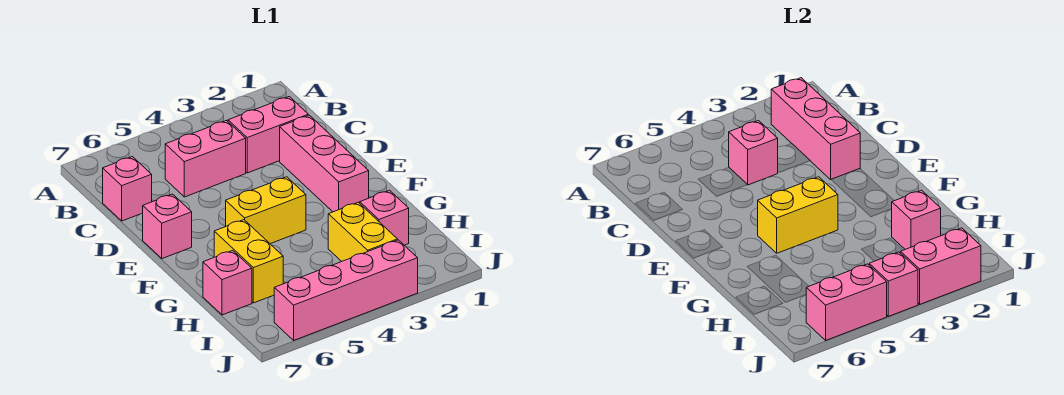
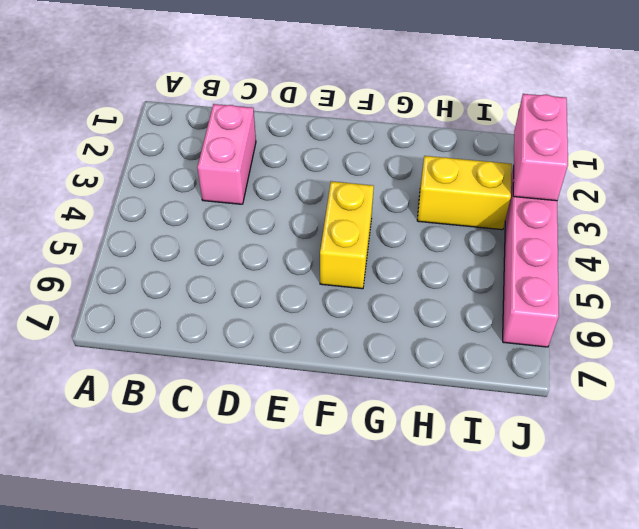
none -> pink brick C4:C5 level 1
none -> pink brick C7 level 1
none -> pink brick D2:F2 level 1

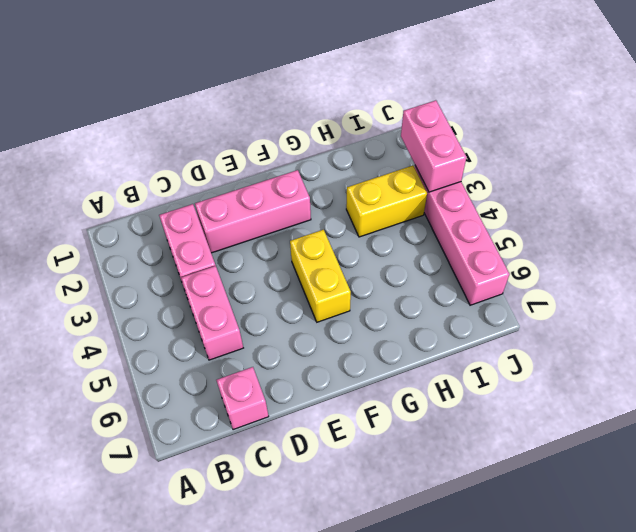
none -> pink brick E7 level 1
none -> yellow brick G6:H6 level 1
none -> pink brick H2 level 1

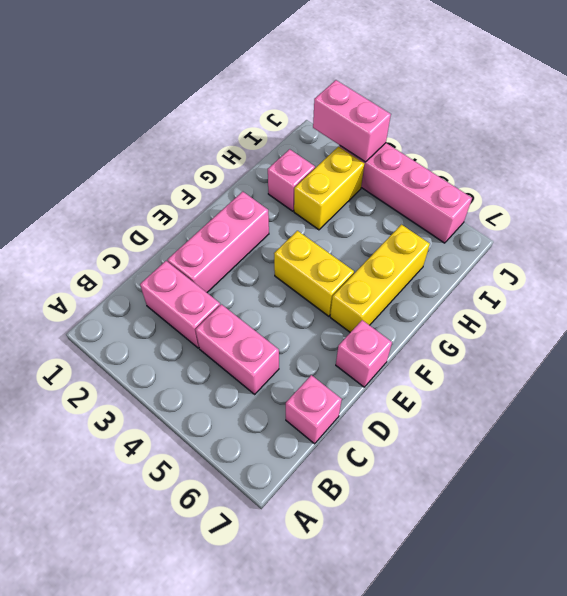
yellow brick F6:H6 level 1 -> yellow brick G6:H6 level 1
none -> pink brick H7 level 1
none -> pink brick B2:D2 level 2
none -> pink brick C4 level 2

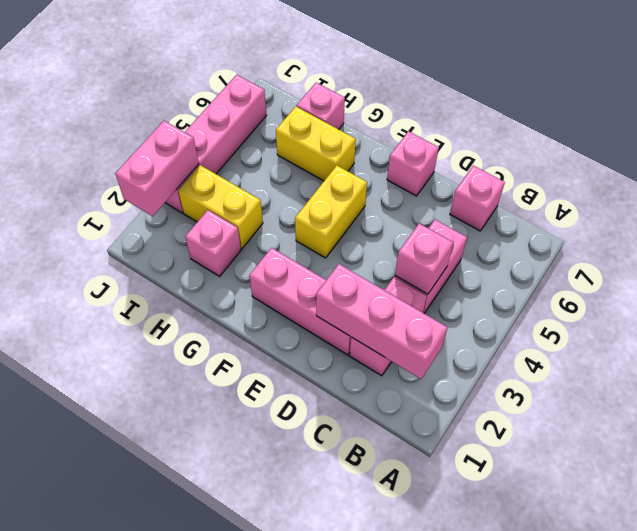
none -> yellow brick F4:F5 level 2
none -> pink brick H2 level 2
none -> pink brick J4 level 2

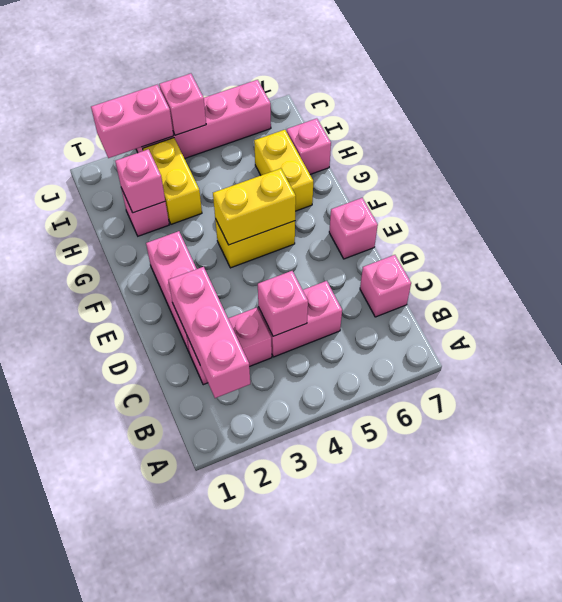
none -> pink brick J5:J6 level 2

